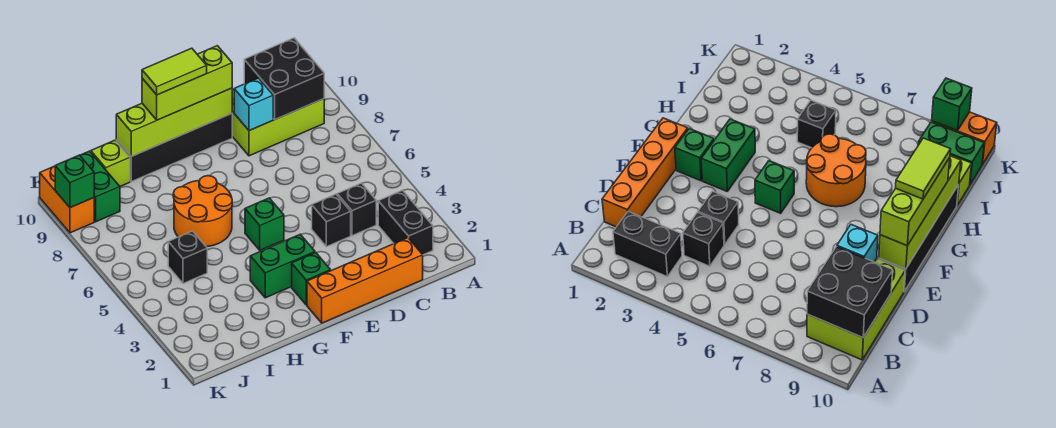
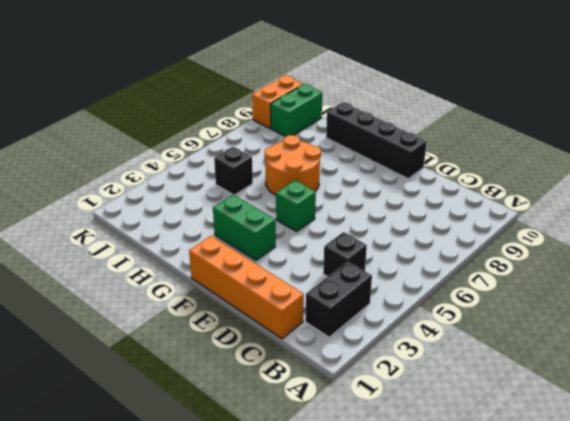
none -> lime brick B9:D10 level 1
none -> black brick D4 level 1
none -> green brick F2 level 1

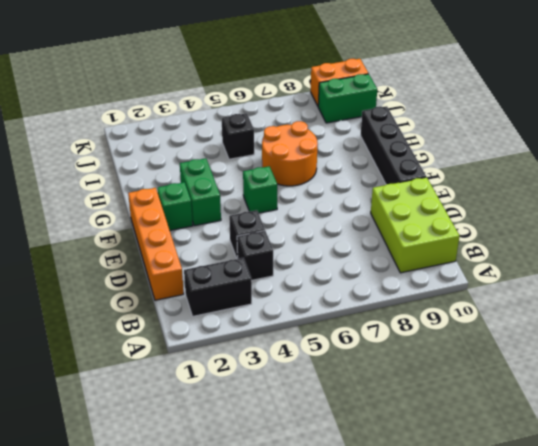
none -> lime brick I10 level 1
none -> black brick B9:C10 level 2
none -> cyan brick D9 level 2

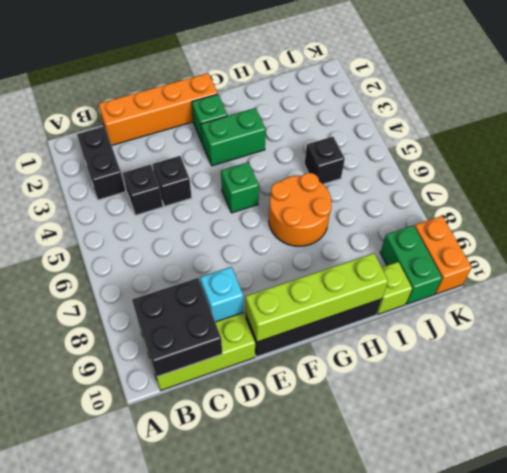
none -> green brick K9 level 2
none -> lime brick E10:G10 level 3
none -> lime tile F10:G10 level 4

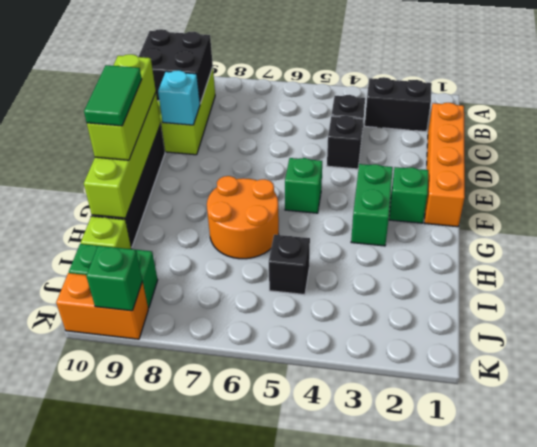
green tile F10:G10 level 4 -> lime tile F10:G10 level 4

